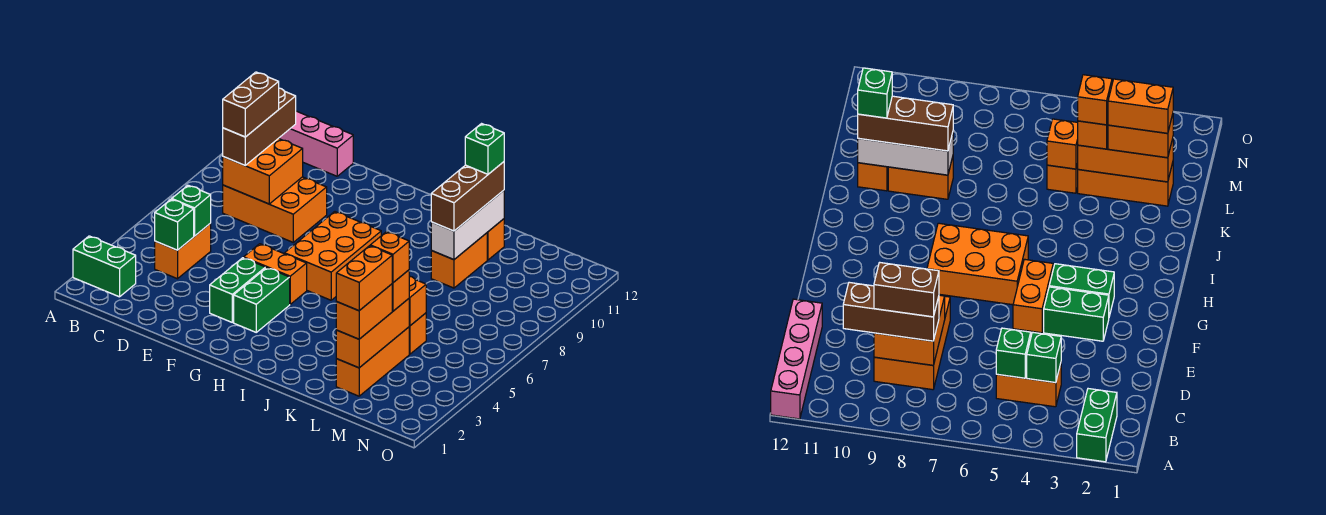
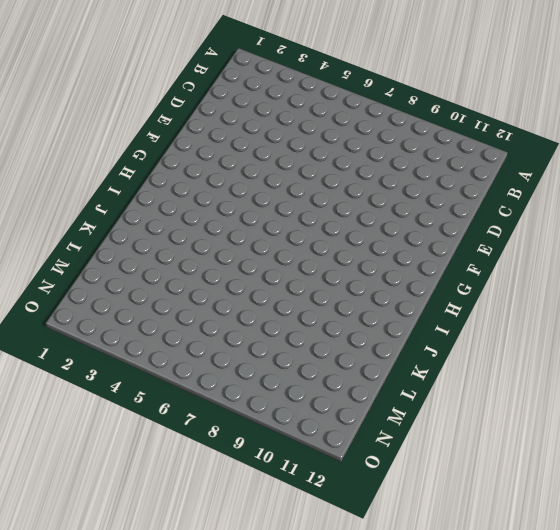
none -> green brick A2:B2 level 1
none -> pink brick A12:D12 level 1
none -> orange brick C4:C5 level 1

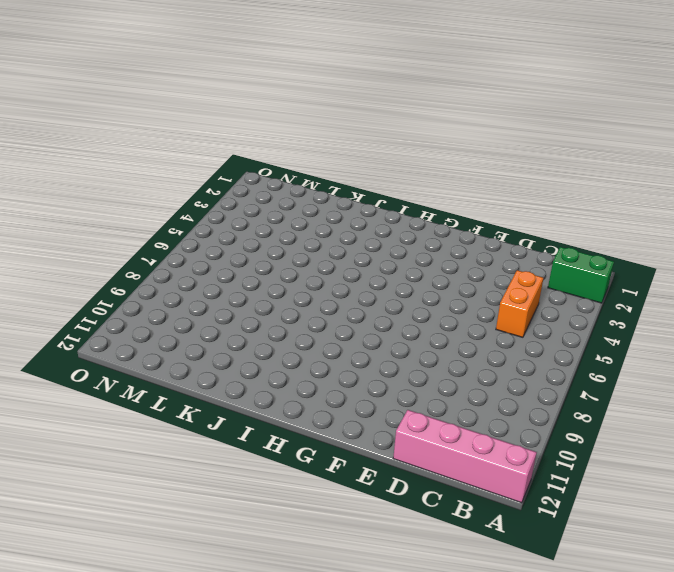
none -> orange brick C8:E9 level 1
none -> green brick F3:F4 level 1
none -> orange brick F5:G5 level 1

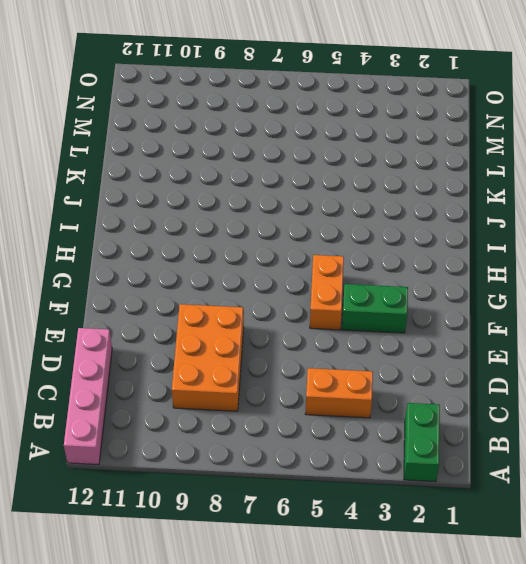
none -> green brick G3:G4 level 1
none -> orange brick G6:H8 level 1
none -> orange brick K9:K10 level 1

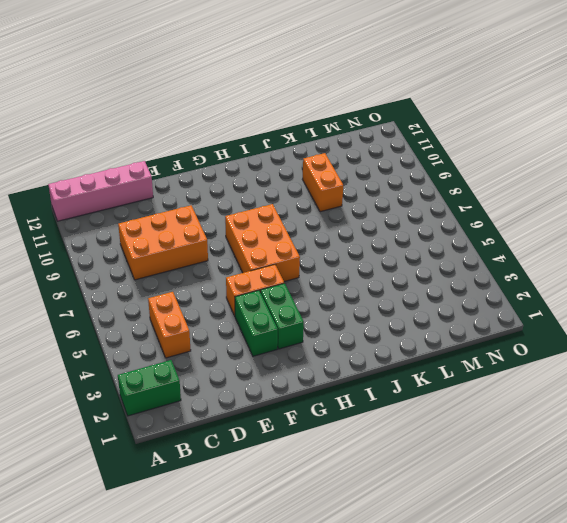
none -> orange brick K11 level 1
none -> orange brick L2:L4 level 1
none -> orange brick L5 level 1

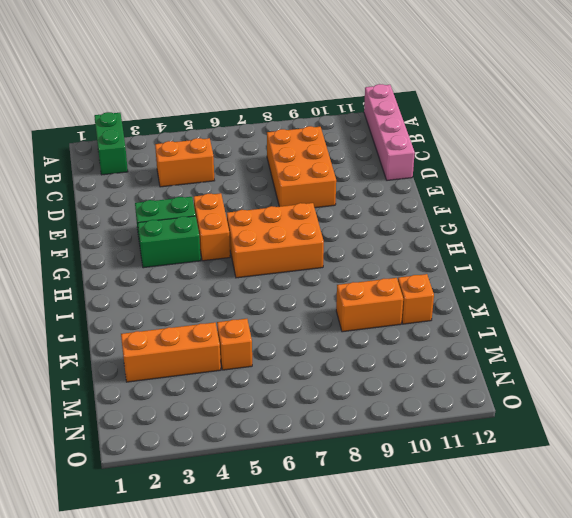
none -> green brick C4 level 2
none -> green brick C5 level 2
none -> orange brick C8:D9 level 2

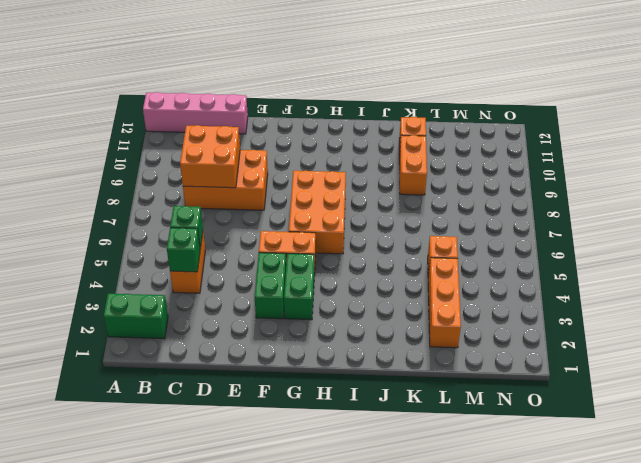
none -> white brick K9:K11 level 2
none -> orange brick L2:L4 level 2
none -> orange brick L5 level 2

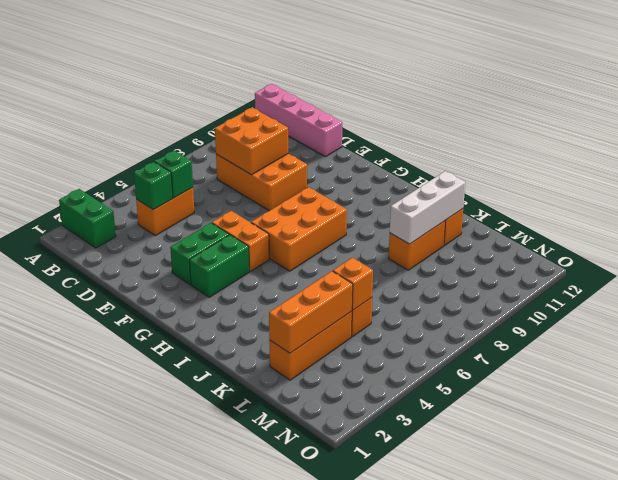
none -> brown brick C8:C10 level 3
none -> brown brick K9:K11 level 3
none -> orange brick L2:L3 level 3

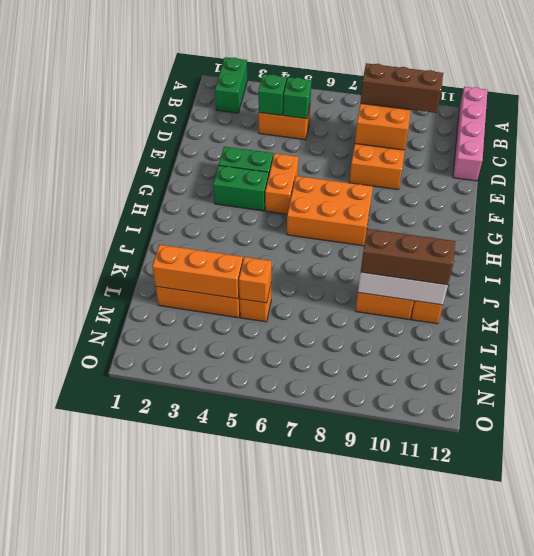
none -> orange brick L2:L3 level 3
none -> orange brick L4 level 3
none -> brown brick C8:C9 level 4

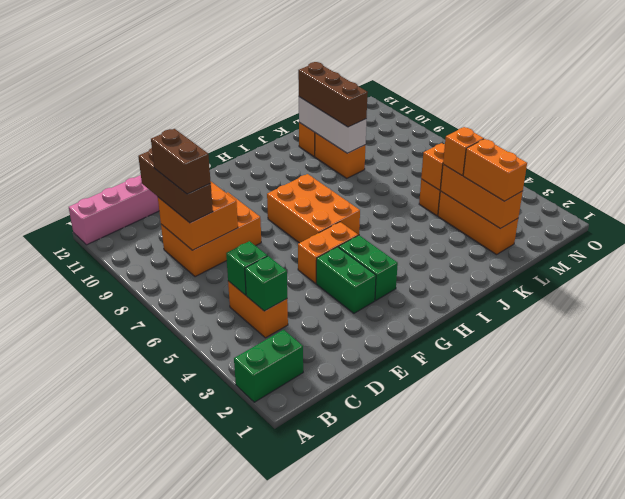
none -> green brick K11 level 4
none -> orange brick L2:L3 level 4
none -> orange brick L4 level 4

